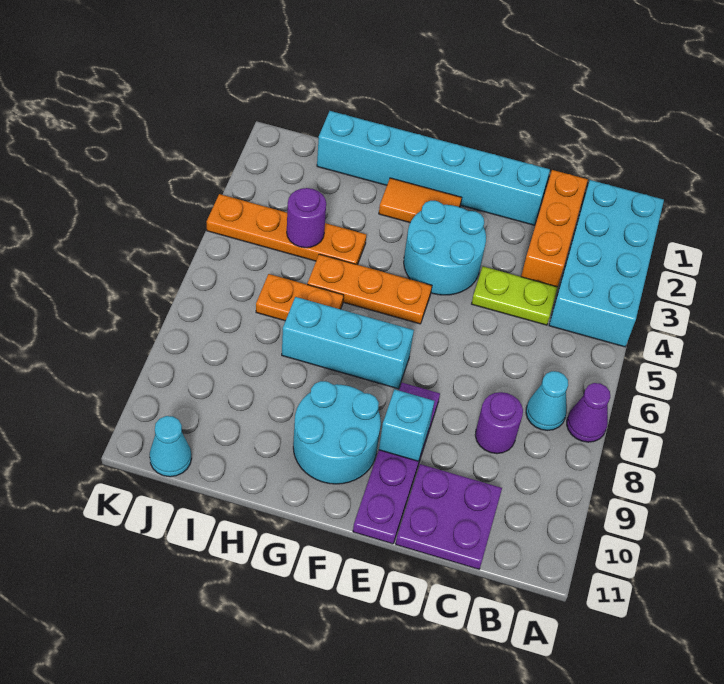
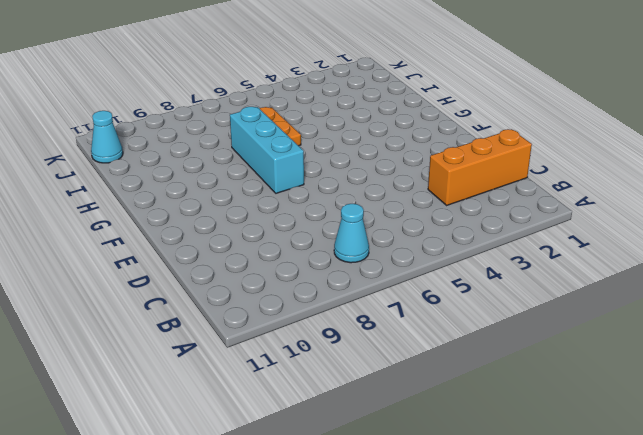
none -> cyan brick A1:B4 level 1
none -> purple cone A7 level 1
none -> lime plate C4:D4 level 1

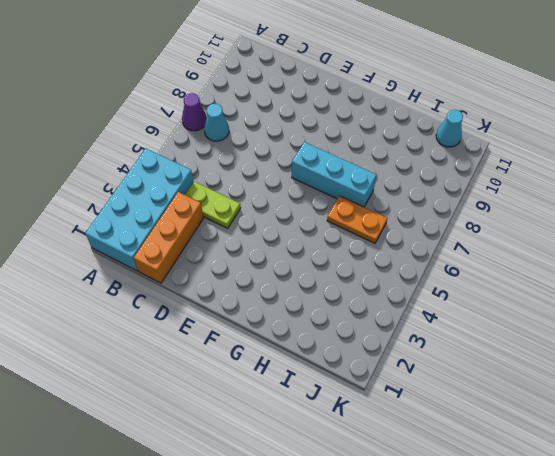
none -> purple round brick C8 level 1
none -> purple plate C10:D11 level 1
none -> cyan brick D1:I1 level 1

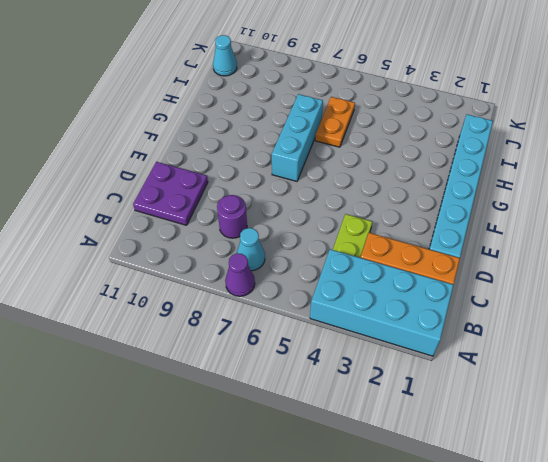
none -> cyan round brick E3:F4 level 1
none -> purple plate E8:E11 level 1
none -> orange tile F2:G2 level 1

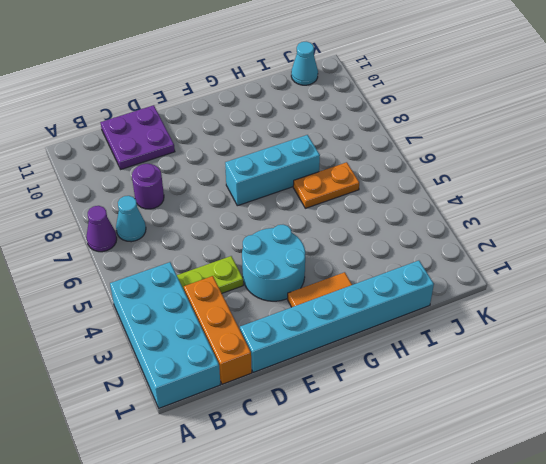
none -> purple plate E8:E11 level 1
none -> orange plate F5:H5 level 1
none -> cyan round brick F9:G10 level 1

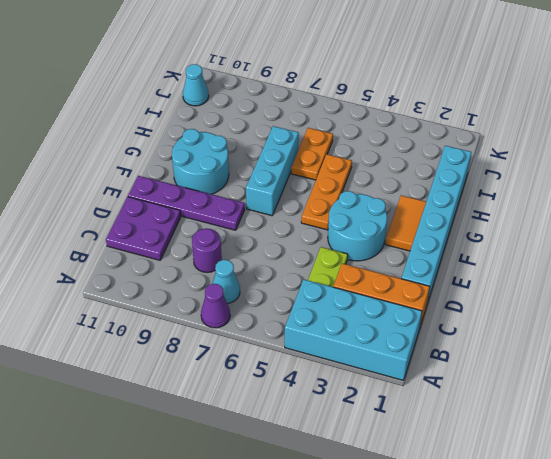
none -> orange plate H4:K4 level 1
none -> cyan brick E9 level 2
none -> purple round brick I4 level 2

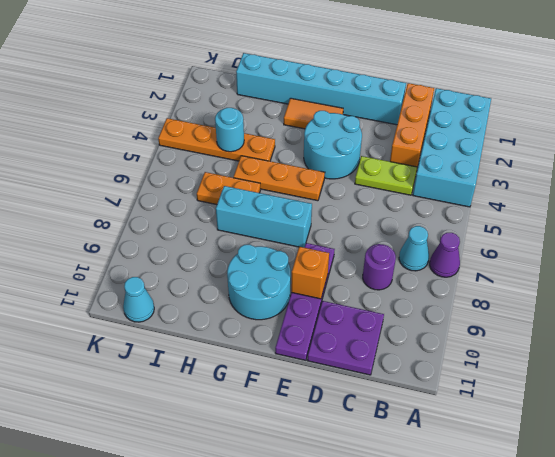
orange brick E9 level 2 -> cyan brick E9 level 2
cyan round brick I4 level 2 -> purple round brick I4 level 2

